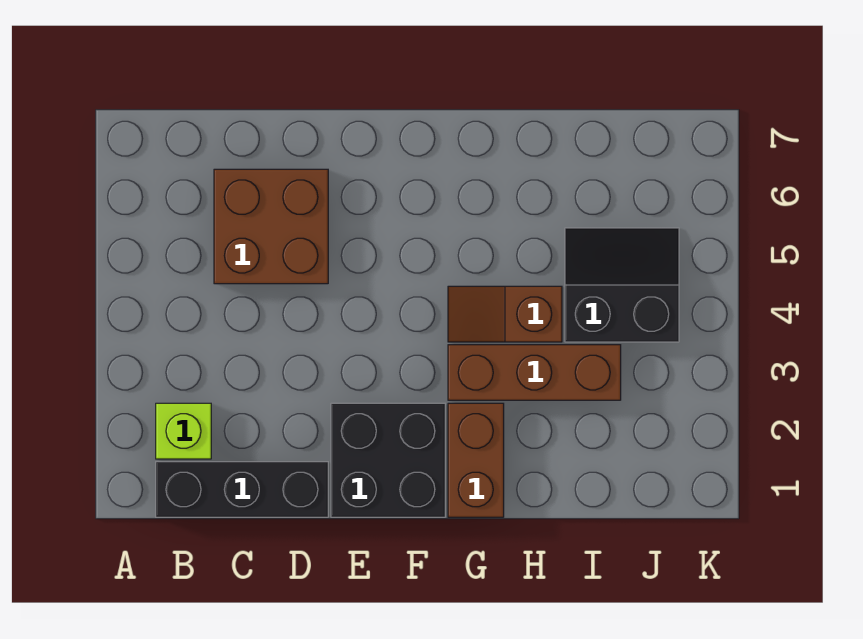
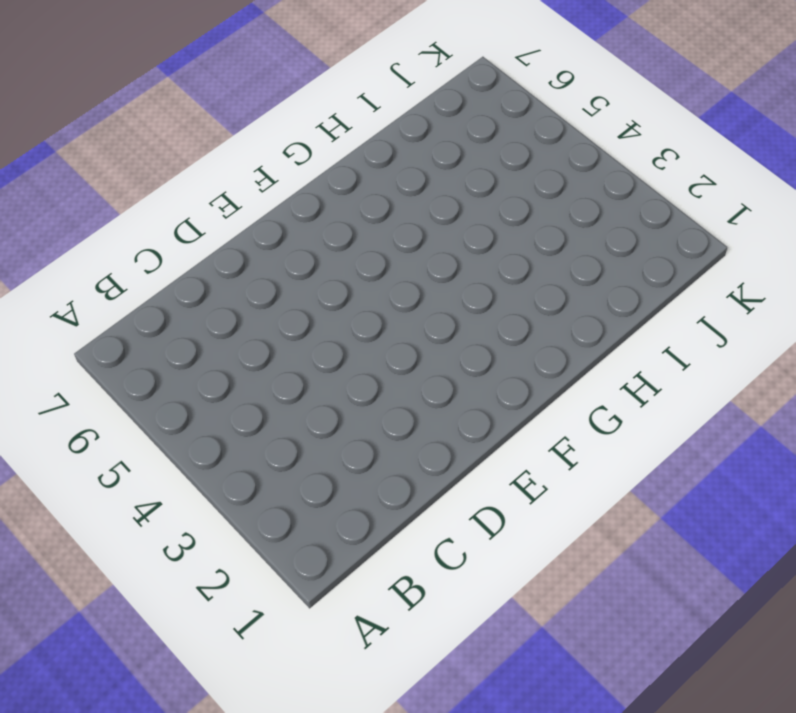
none -> black brick B1:D1 level 1
none -> lime brick B2 level 1

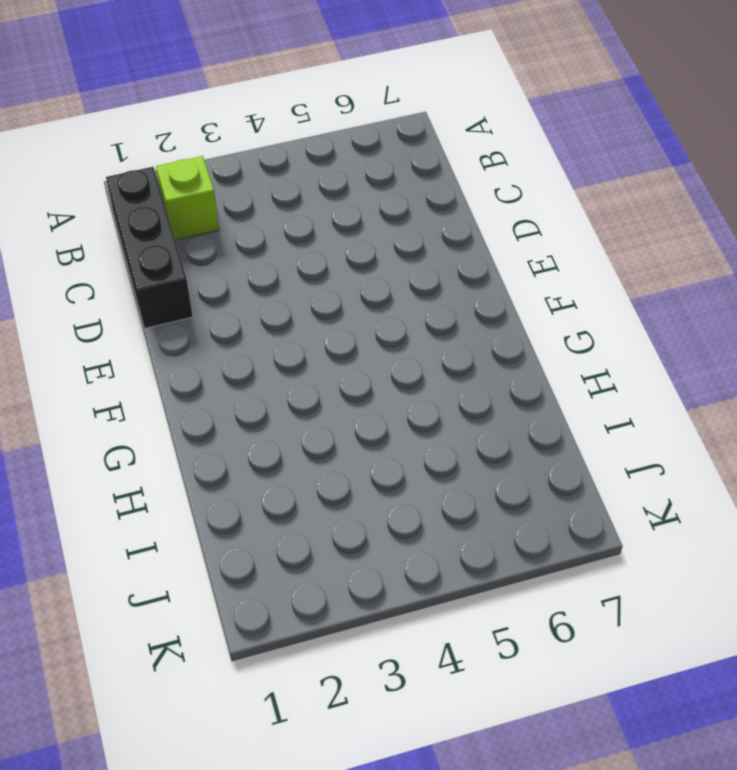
none -> brown brick C5:D6 level 1
none -> black brick E1:F2 level 1

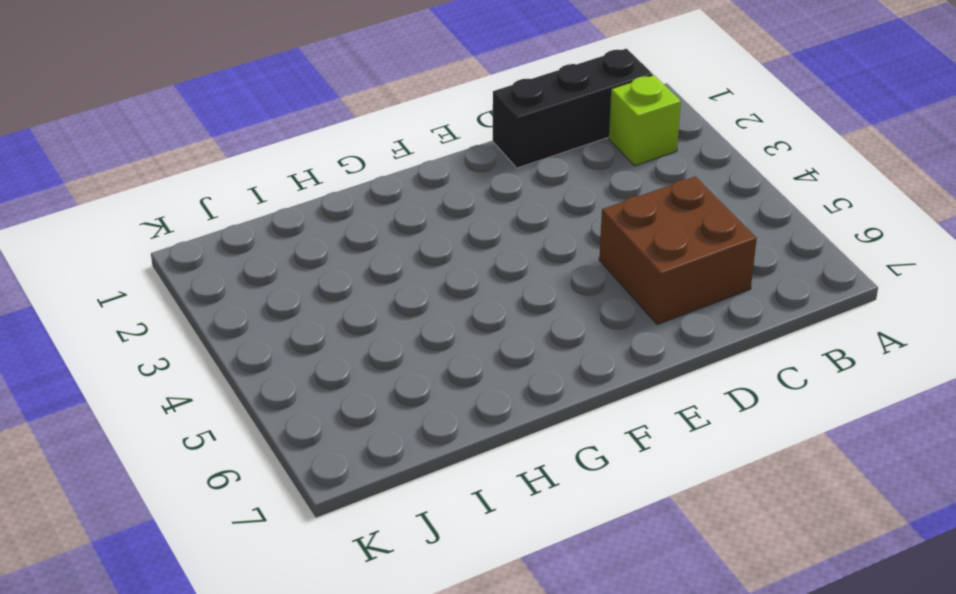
none -> black brick E1:F2 level 1
none -> brown brick G1:G2 level 1

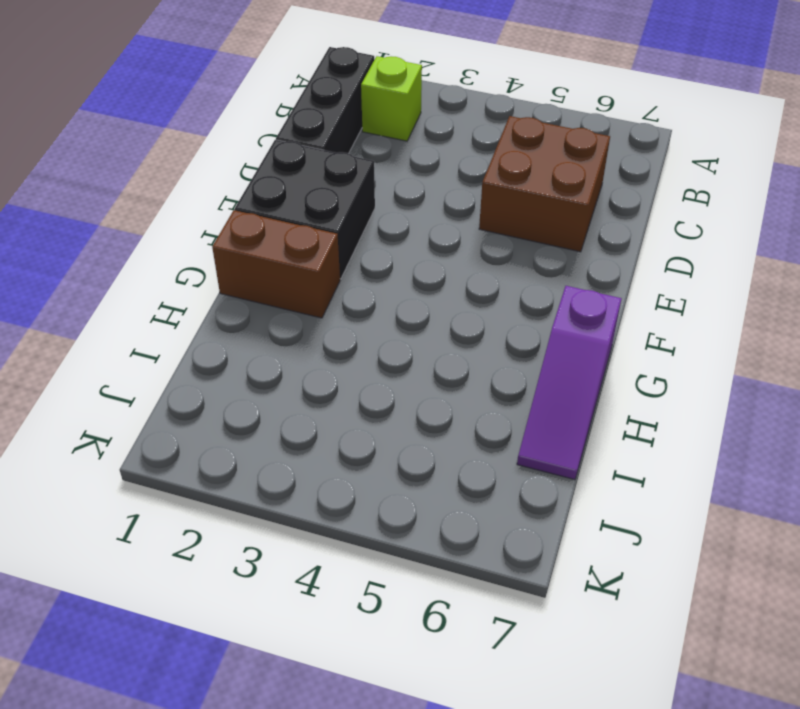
purple slope G7:I7 level 1 top G -> none
none -> brown brick G3:I3 level 1
none -> brown slope G4:H4 level 1 top H

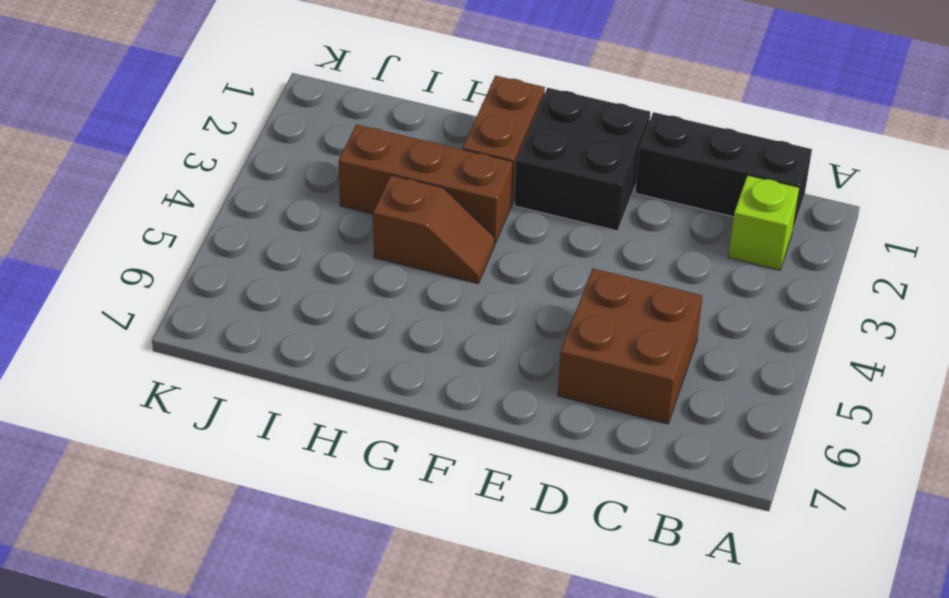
none -> black slope I4:J5 level 1 top 4

